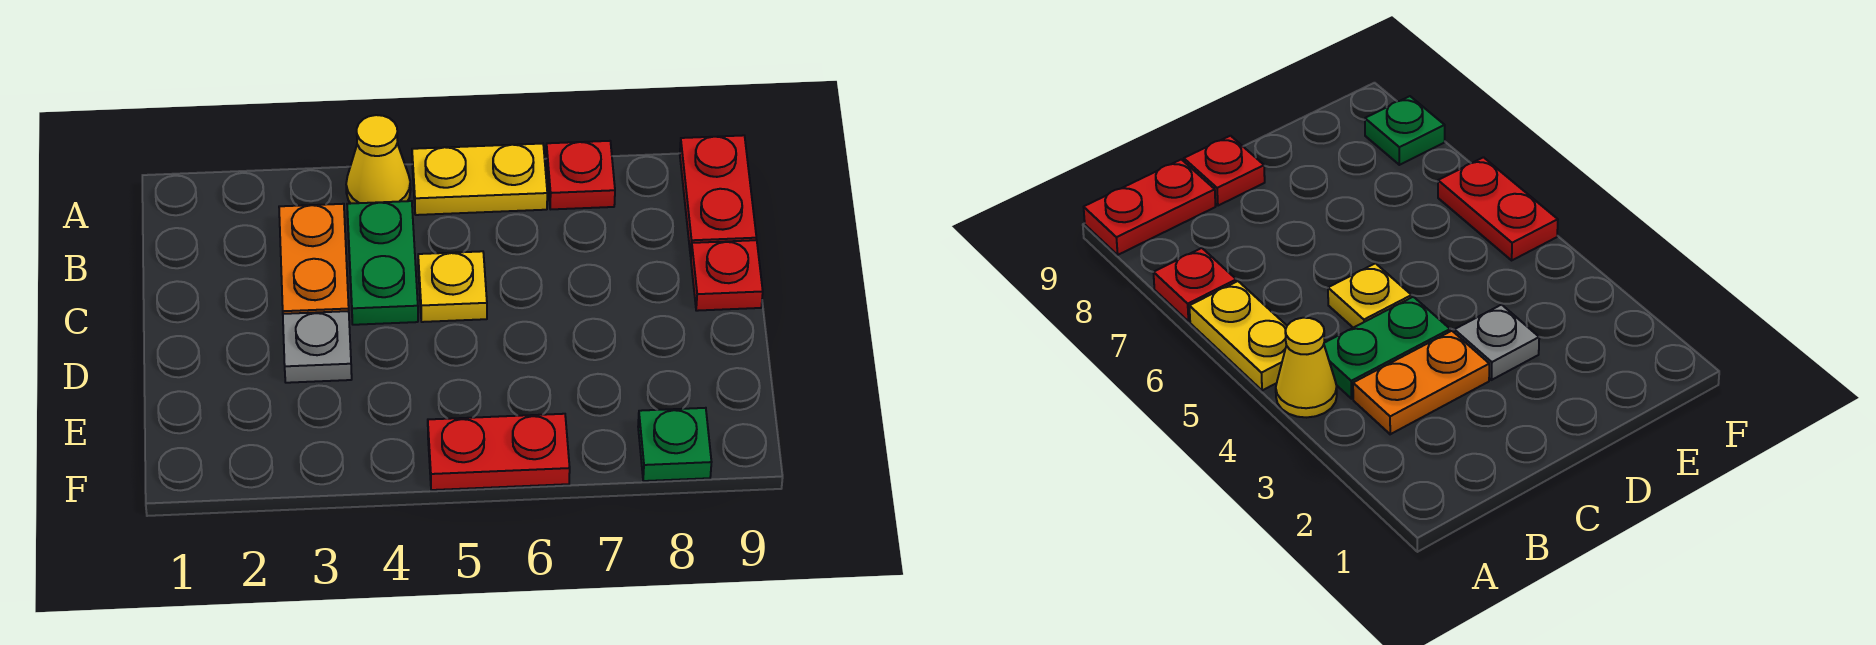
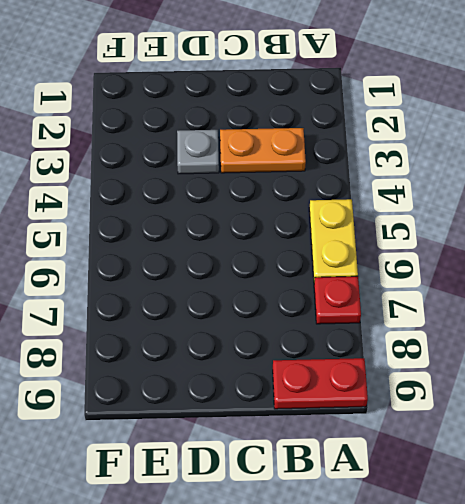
none -> yellow cone A4 level 1
none -> green plate B4:C4 level 1

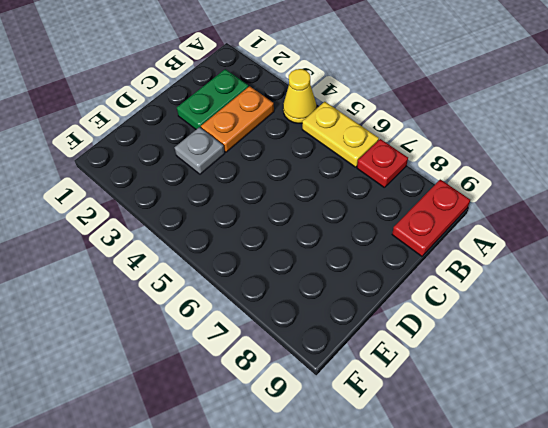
green plate B2:C2 level 1 -> green plate B4:C4 level 1
none -> yellow plate C5 level 1
none -> red plate C9 level 1

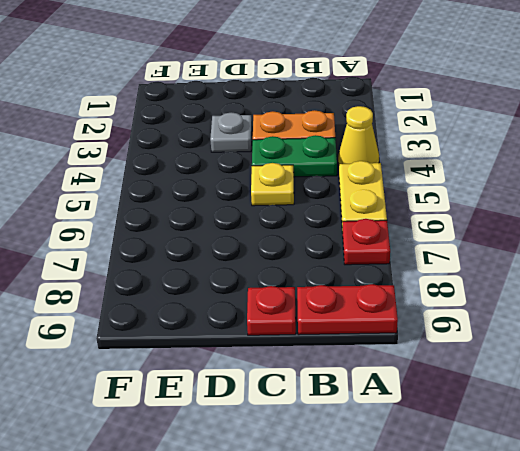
none -> red plate F5:F6 level 1
none -> green plate F8 level 1

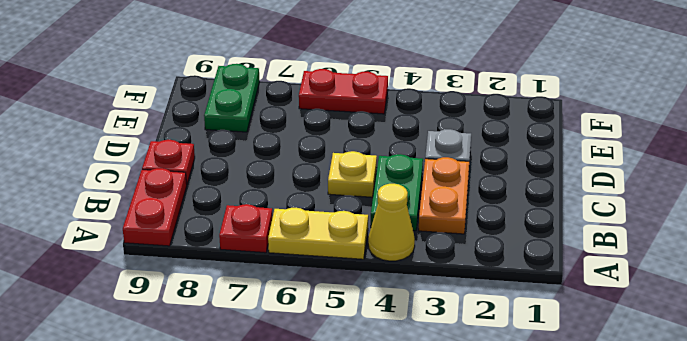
green plate E8:F8 level 1 -> green plate F8 level 1

